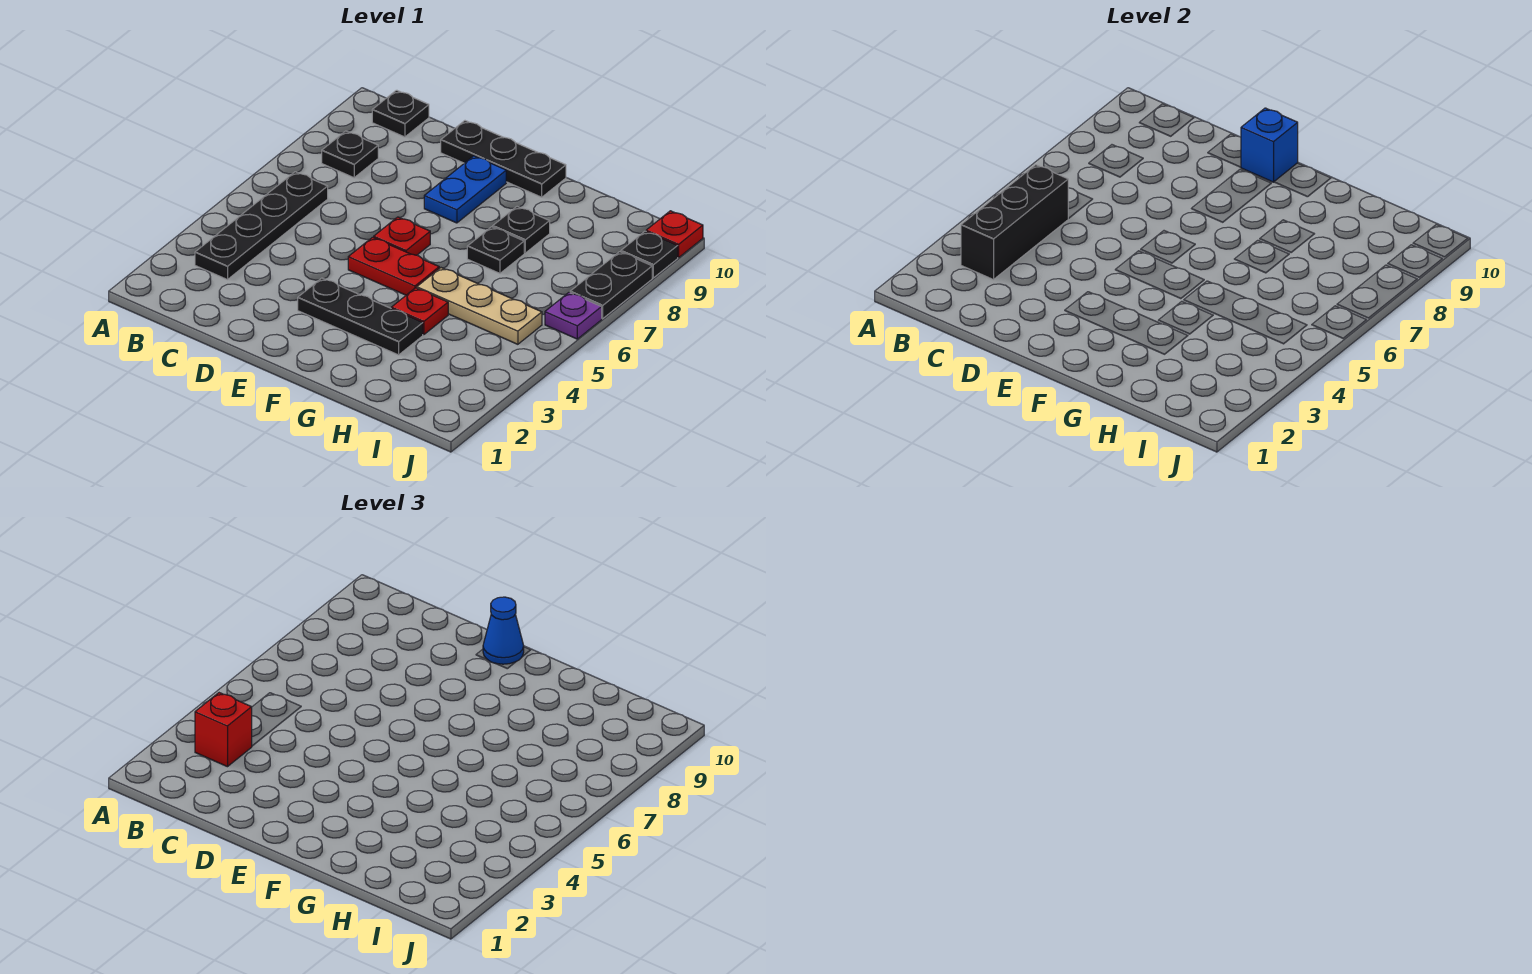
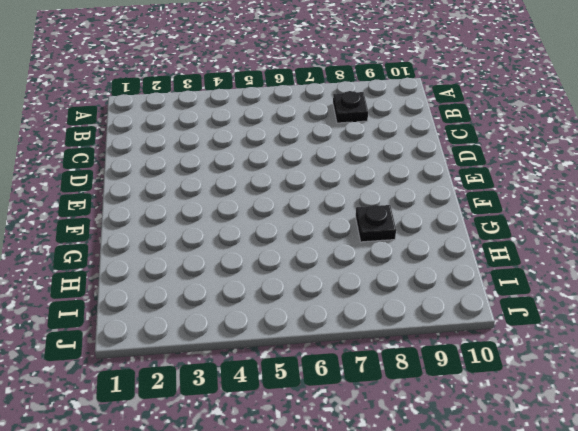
none -> black plate B3:B6 level 1
none -> black plate B10 level 1
none -> black plate D10:F10 level 1

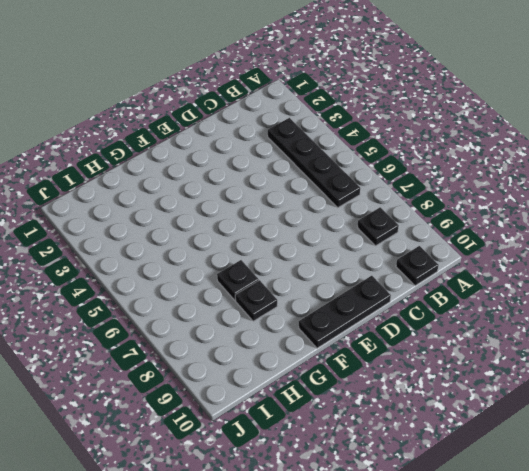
none -> black plate E3:G3 level 1
none -> red plate E5:F5 level 1
none -> red plate E6 level 1

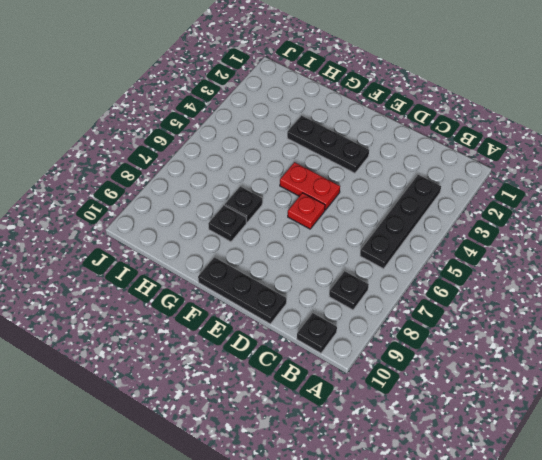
none -> blue plate E8:E9 level 1
none -> red plate G4 level 1
none -> tan plate G5:I5 level 1

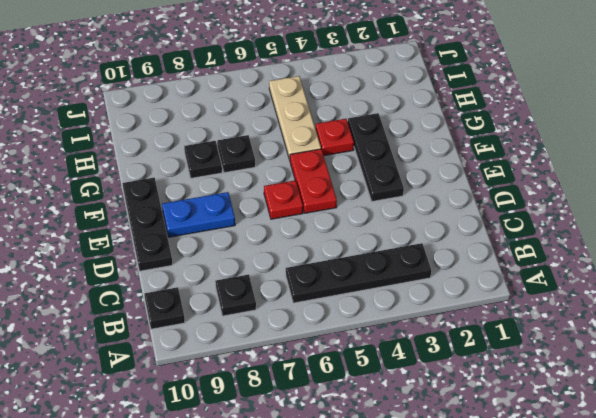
none -> purple plate J6 level 1
none -> black plate J7:J8 level 1
none -> black plate J9 level 1

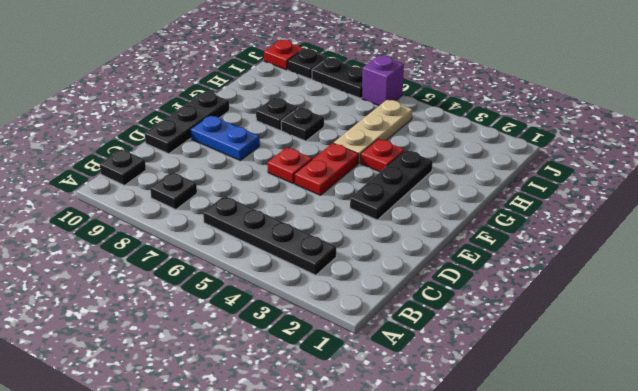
purple brick J6 level 1 -> purple plate J6 level 1
none -> black brick B3:B5 level 2
none -> blue brick E10 level 2
none -> red brick B3 level 3

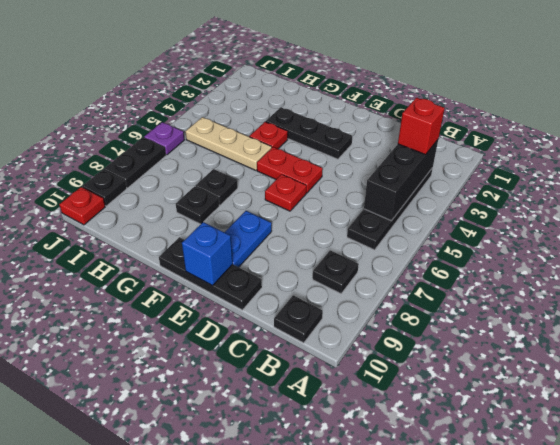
none -> blue cone E10 level 3

